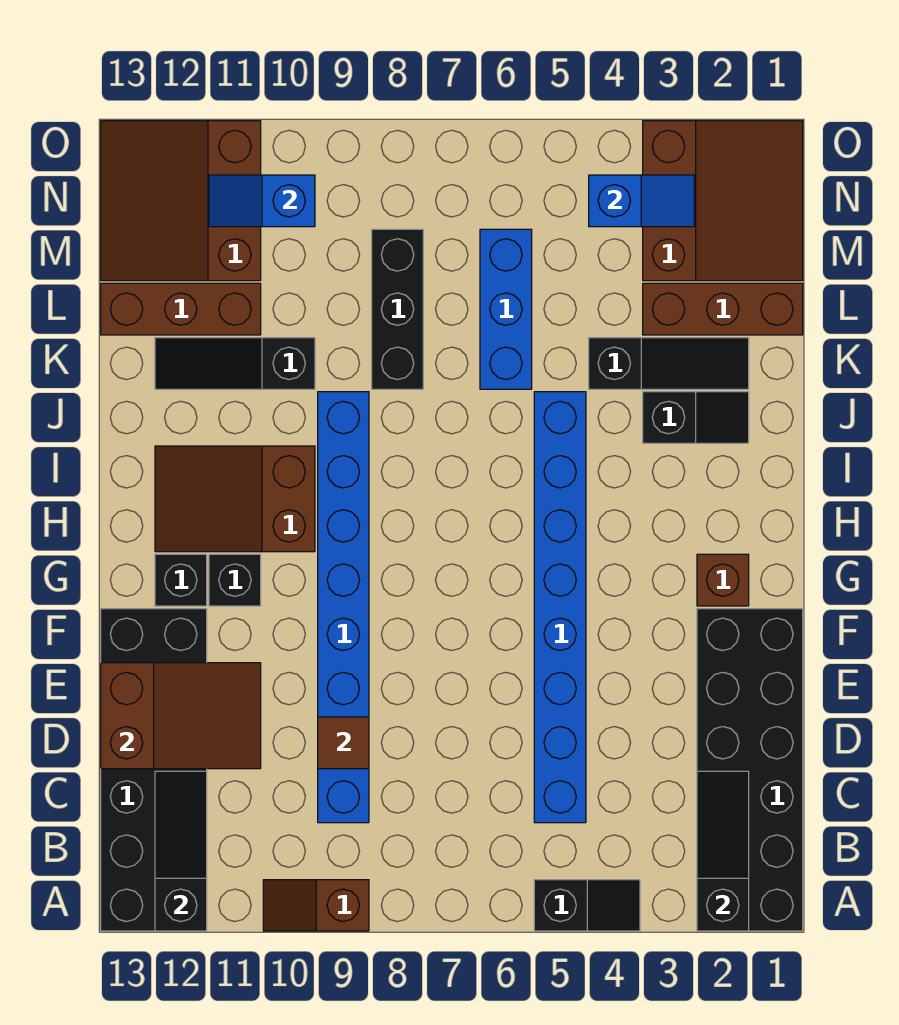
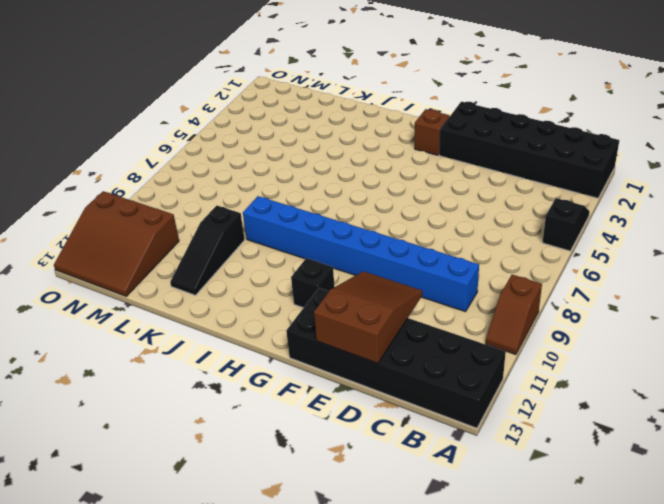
none -> blue brick C5:J5 level 1
none -> black brick G12 level 1
none -> brown slope H10:I12 level 1 top 10

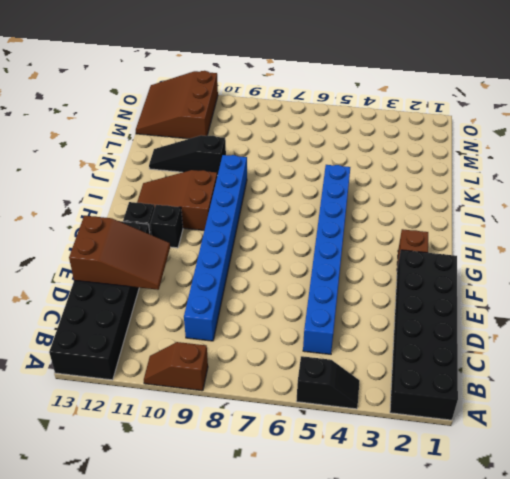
none -> black slope J2:J3 level 1 top 3
none -> black slope K2:K4 level 1 top 4
none -> blue brick K6:M6 level 1

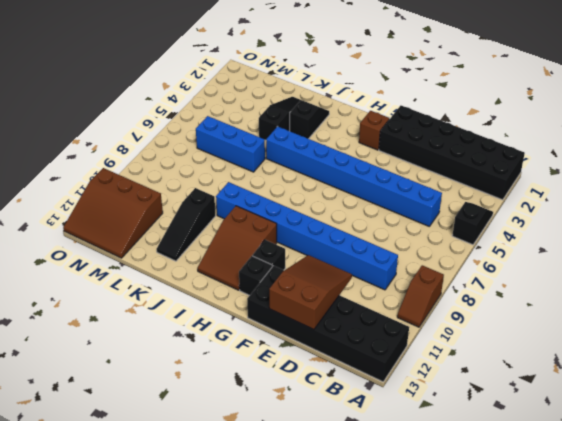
none -> black brick K8:M8 level 1
none -> brown brick L1:L3 level 1
none -> brown brick L11:L13 level 1

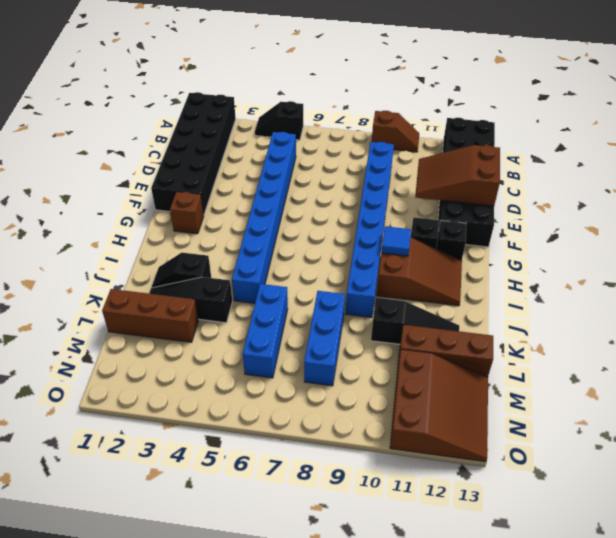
blue tile H10 level 2 -> none
blue brick K8:M8 level 1 -> black brick K8:M8 level 1
none -> brown slope M1:O3 level 1 top 3
none -> black slope A2:C2 level 2 top A
none -> black slope A12:C12 level 2 top A

